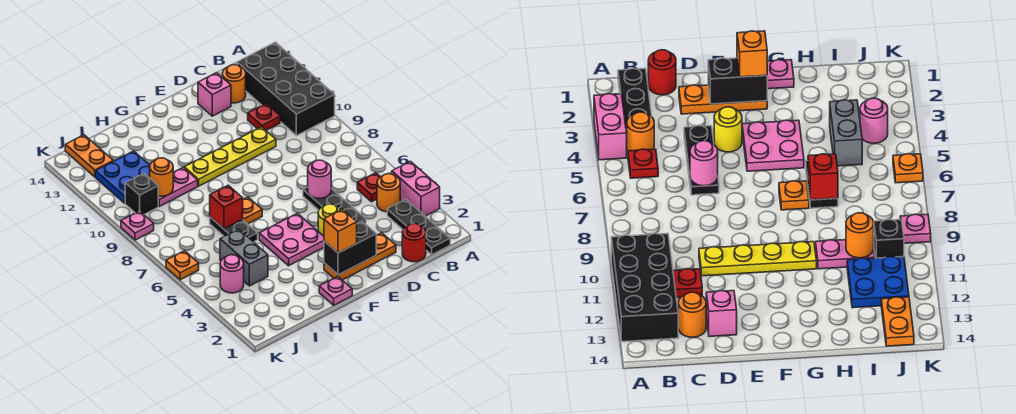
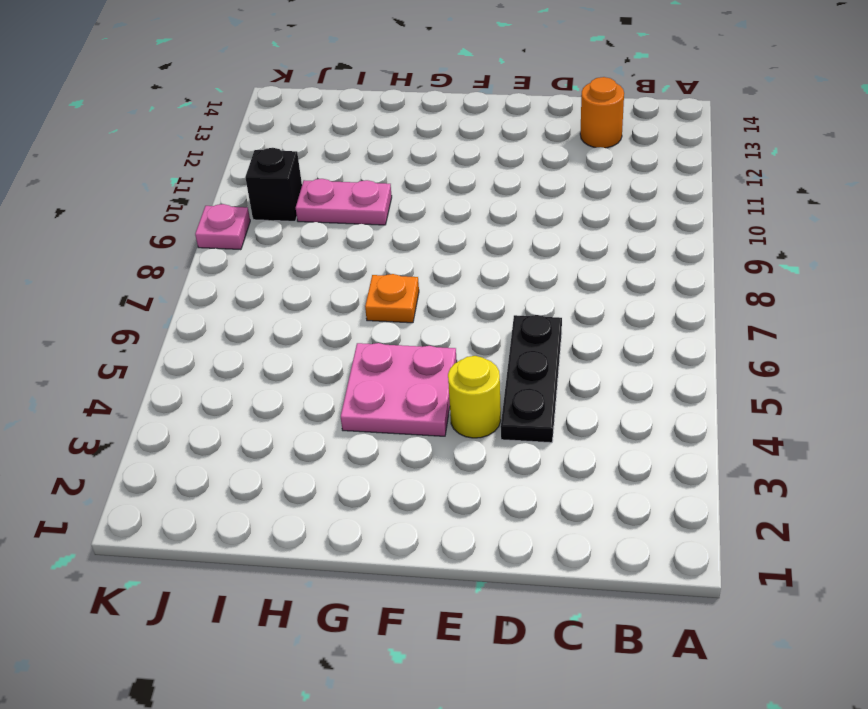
none -> pink brick A3:A4 level 1
none -> black brick A10:B13 level 1
none -> black plate B1:B3 level 1
none -> orange round brick B4 level 1

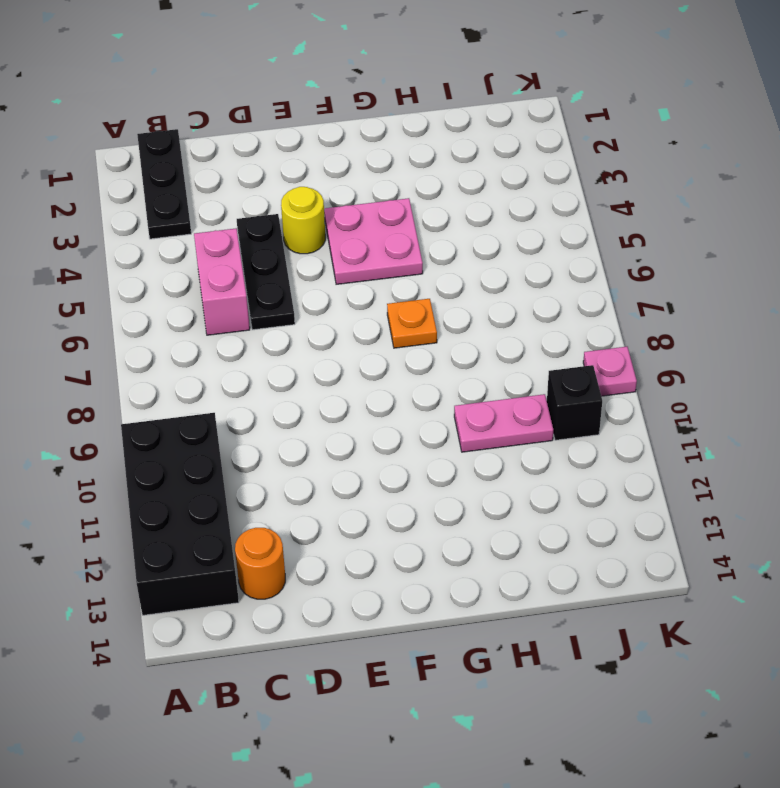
pink brick C5:C6 level 1 -> pink brick A3:A4 level 1
none -> orange round brick B4 level 1
none -> red plate B5 level 1
none -> red round brick C1 level 1
none -> red plate C11 level 1

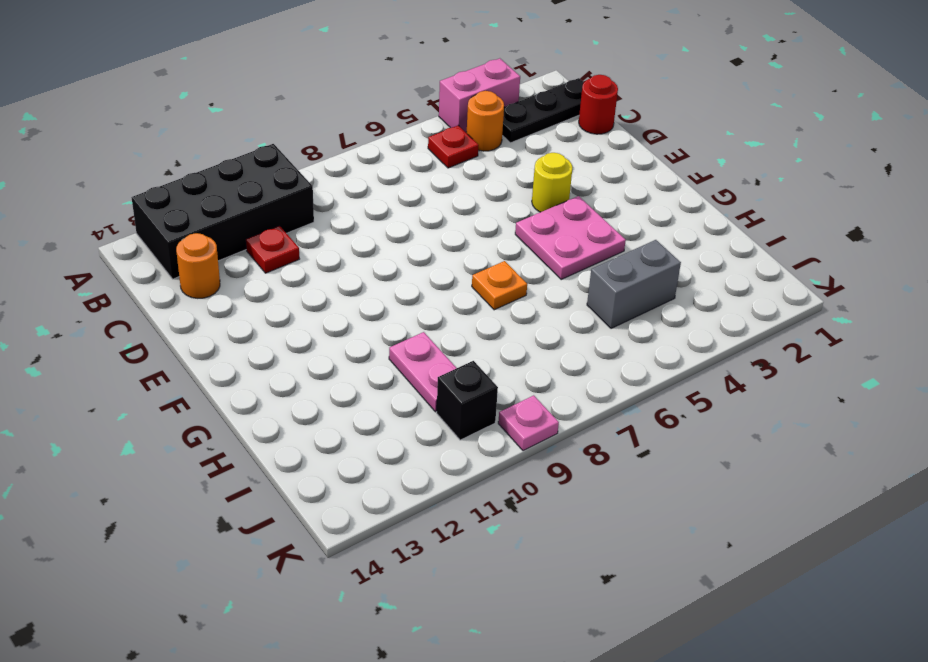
none -> orange plate D2:F2 level 1
none -> black plate D4:D6 level 1
none -> yellow plate D10:G10 level 1
none -> pink brick D13 level 1

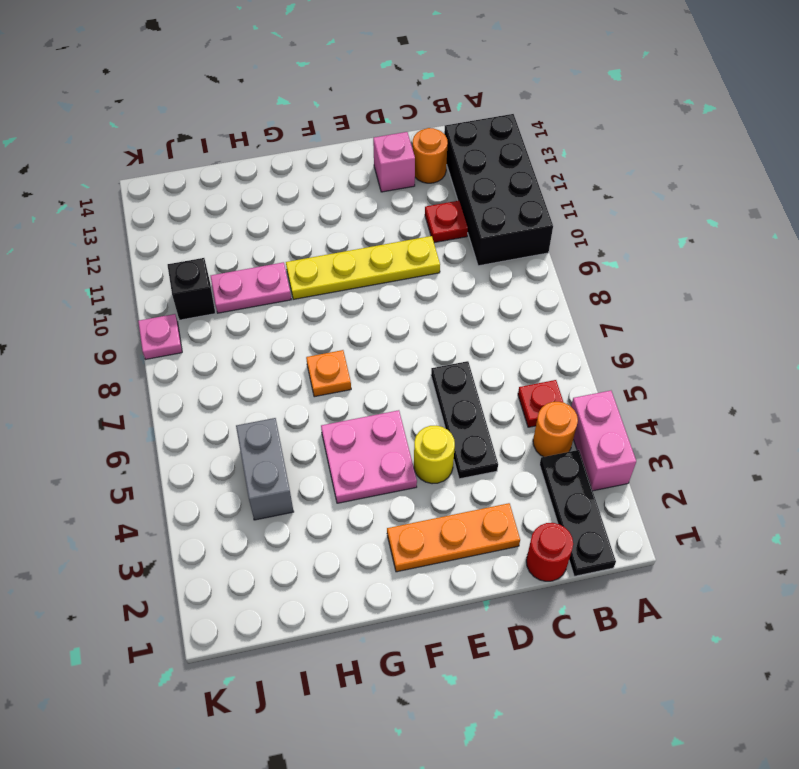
none -> pink plate G1 level 1
none -> black plate H6:H7 level 1
none -> blue plate I11:J12 level 1
none -> pink round brick J4 level 1

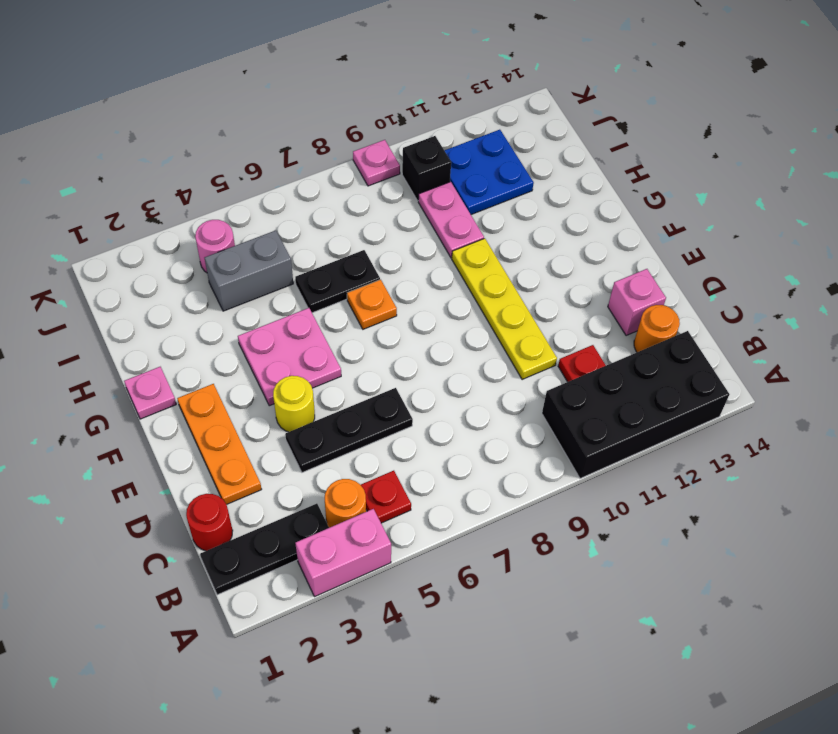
none -> orange plate J13:J14 level 1
none -> orange plate K6 level 1
none -> pink round brick D6 level 2
none -> black brick E2:F2 level 2

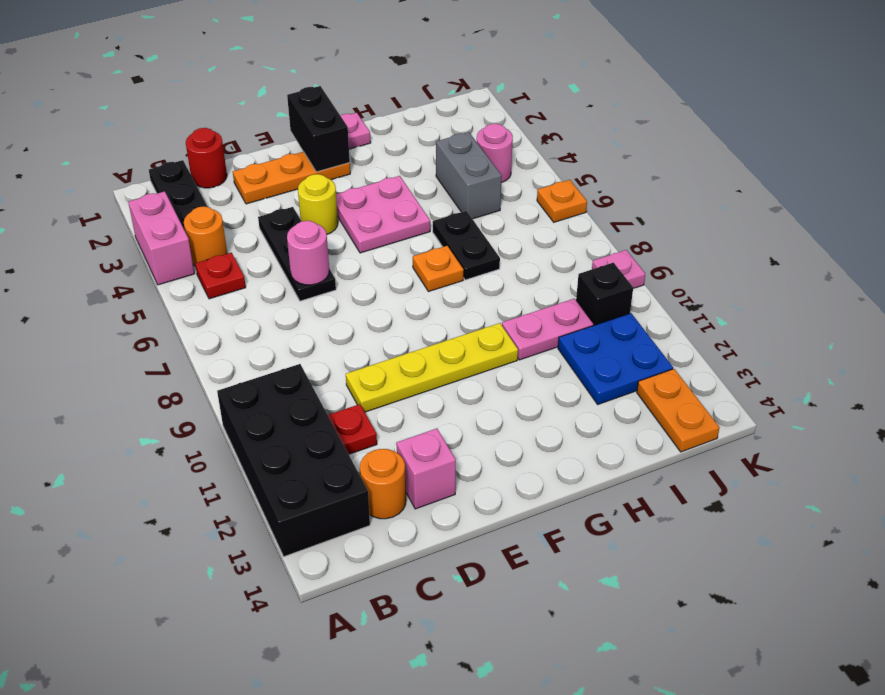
black brick F1:F2 level 2 -> black brick E2:F2 level 2
none -> red brick H7 level 2
none -> orange round brick I10 level 2
none -> orange brick F2 level 3

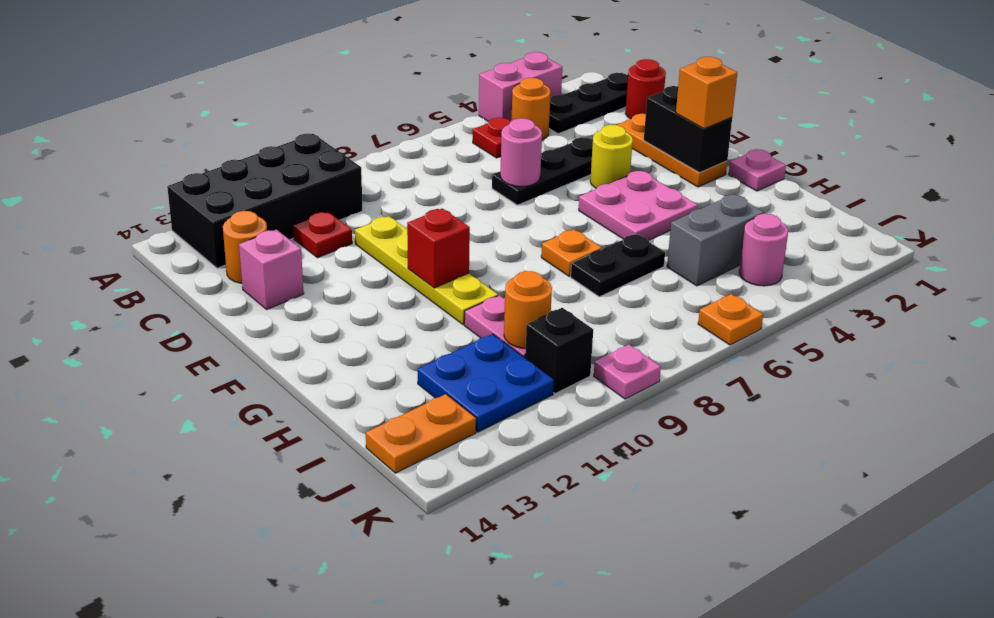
red brick F10 level 2 -> red brick H7 level 2

